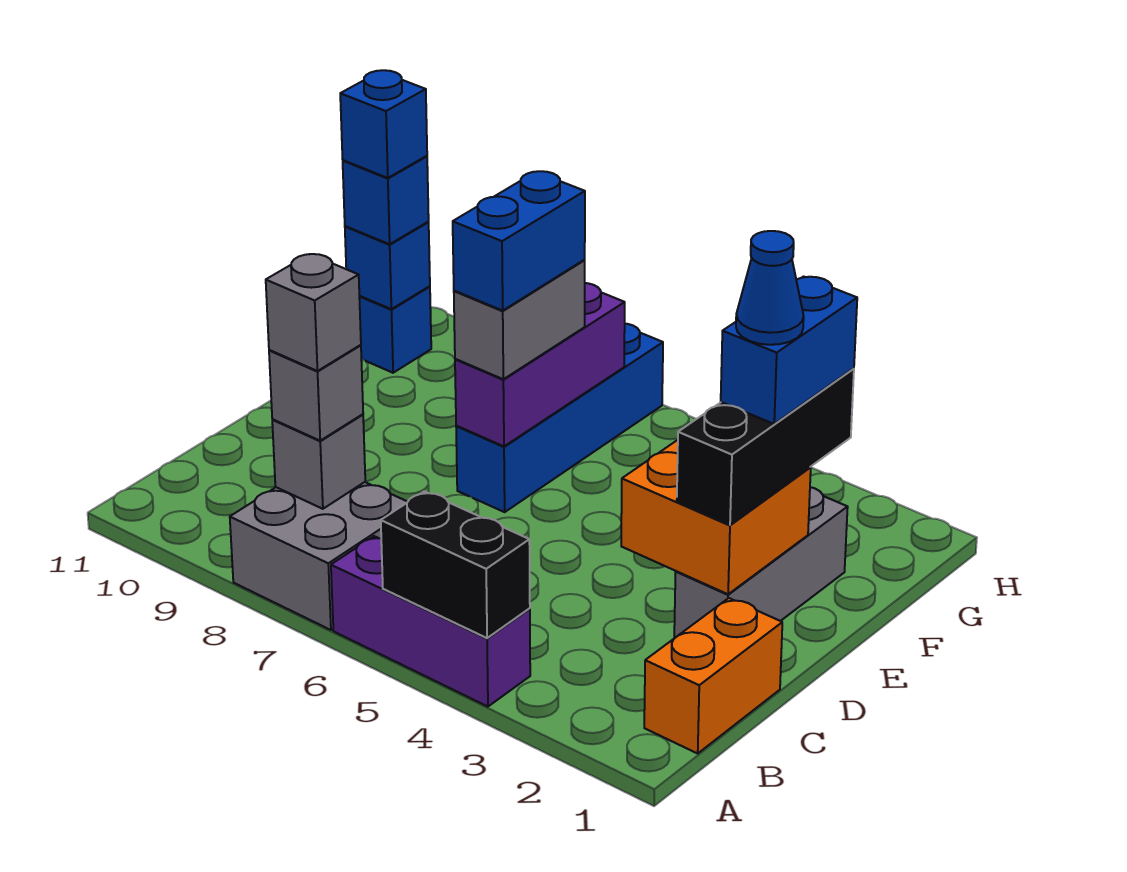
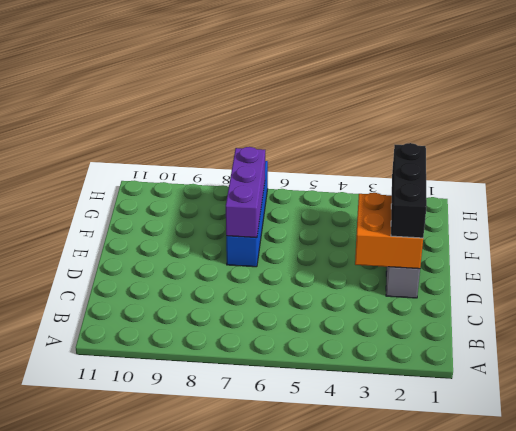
none -> purple brick A4:A6 level 1
none -> grey brick A7:B8 level 1
none -> orange brick B1:C1 level 1

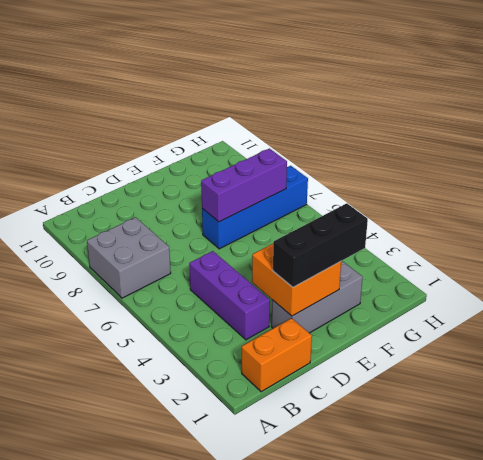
purple brick C3:C5 level 1 -> purple brick A4:A6 level 1
none -> blue brick G11 level 1
none -> black brick A4:A5 level 2
none -> grey brick B8 level 2

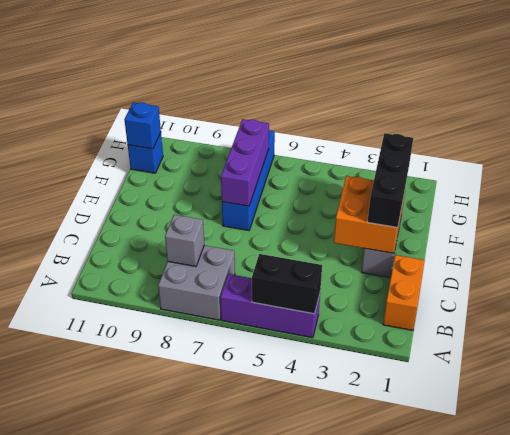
none -> grey brick B8 level 3
none -> grey brick E7:F7 level 3
none -> blue brick G11 level 3

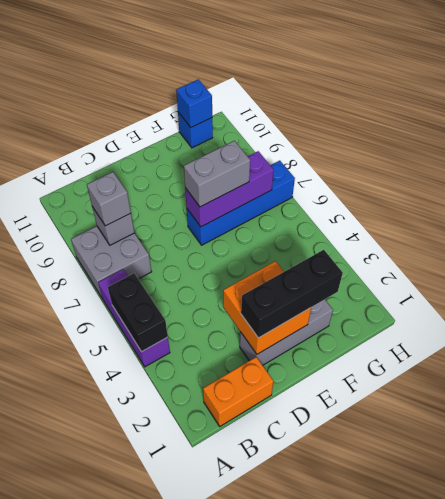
none -> blue brick G11 level 3
none -> grey brick B8 level 4
none -> blue brick E2:F2 level 4

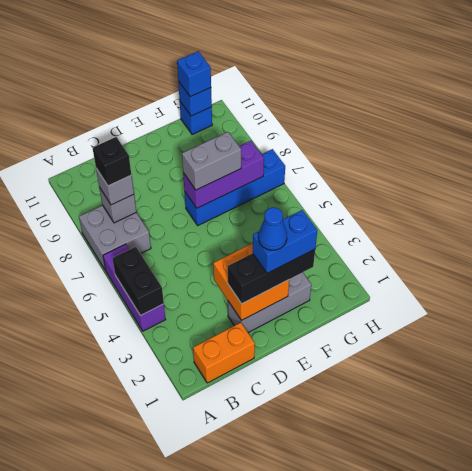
black brick B8 level 4 -> grey brick B8 level 4
none -> blue brick E7:F7 level 4
none -> blue brick G11 level 4

